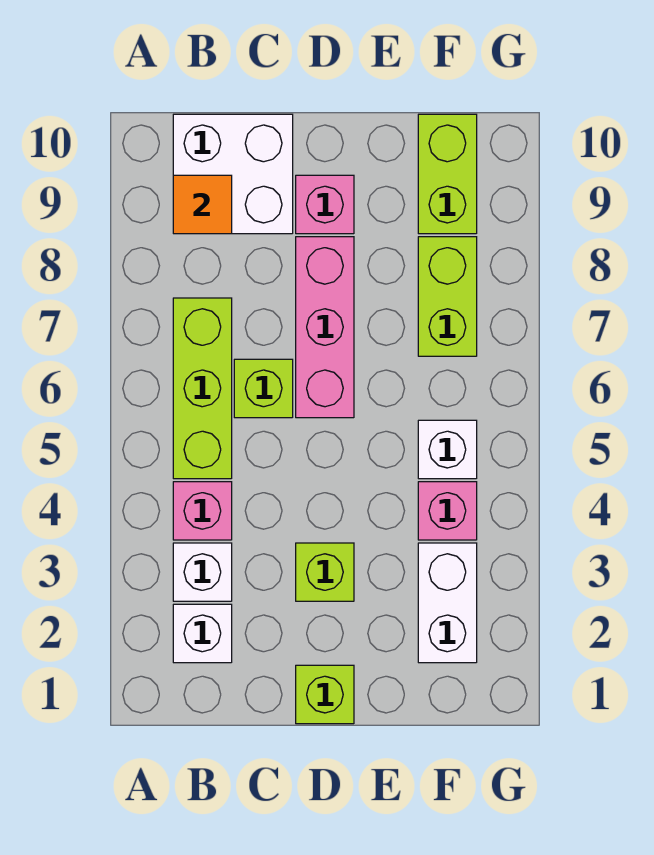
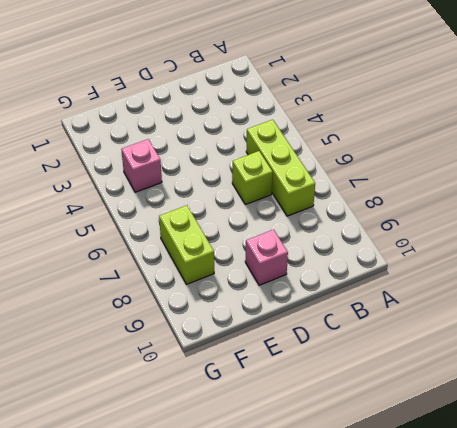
none -> white brick B2 level 1
none -> white brick B3 level 1
none -> pink brick B4 level 1

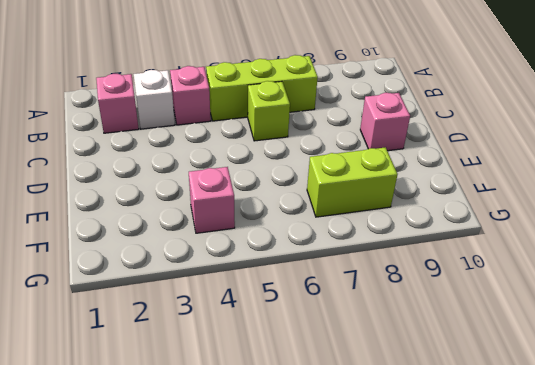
pink brick B2 level 1 -> white brick B2 level 1
none -> white brick B9:C10 level 1
none -> lime brick D1 level 1
none -> lime brick D3 level 1

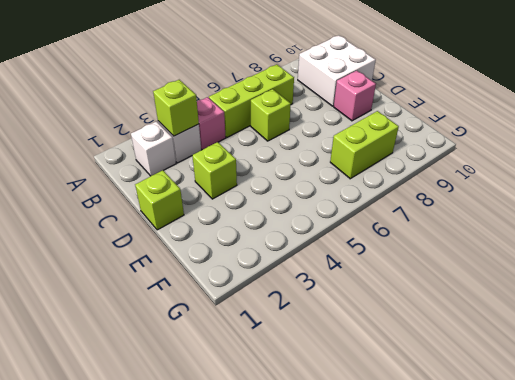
lime brick B3 level 2 -> none
none -> pink brick D6:D8 level 1
none -> white brick F2:F3 level 1
none -> pink brick F4 level 1

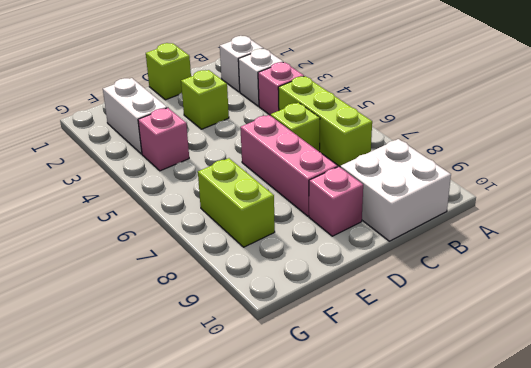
none -> white brick F5 level 1
none -> lime brick F9:F10 level 1
none -> orange tile B9 level 2

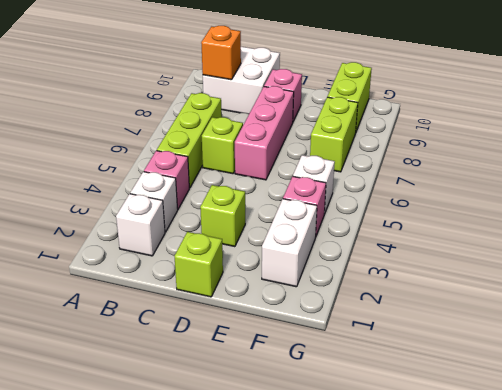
orange brick B9 level 2 -> orange tile B9 level 2

